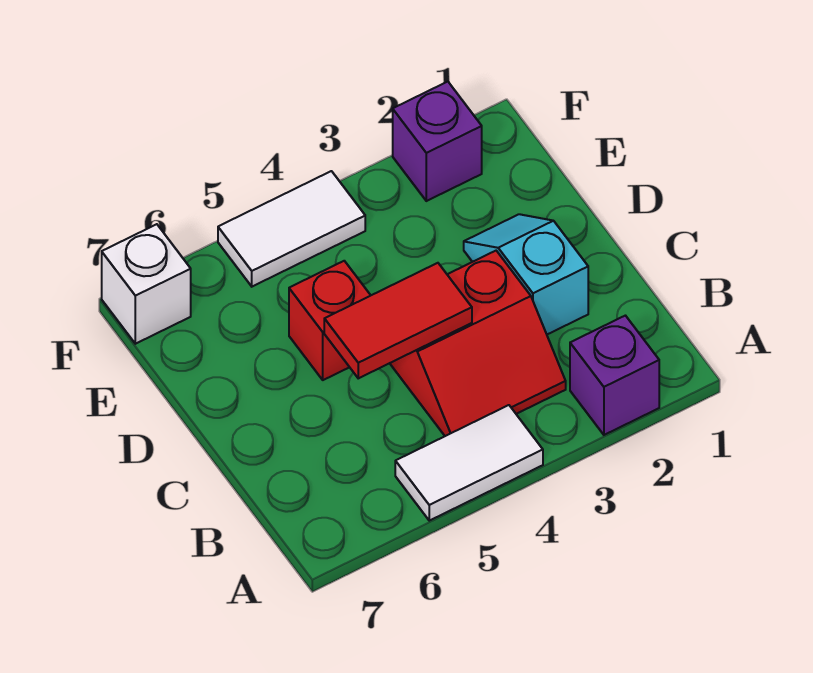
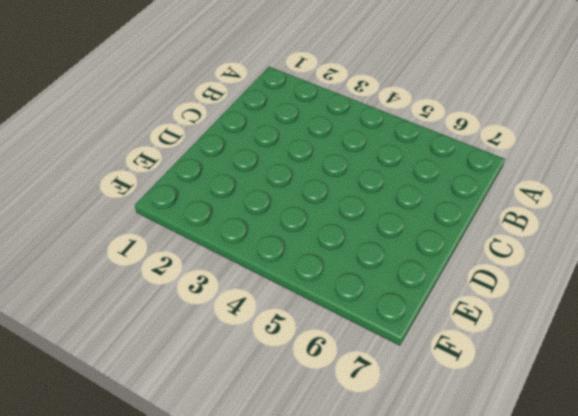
none -> purple brick A2 level 1
none -> white tile A4:A5 level 1

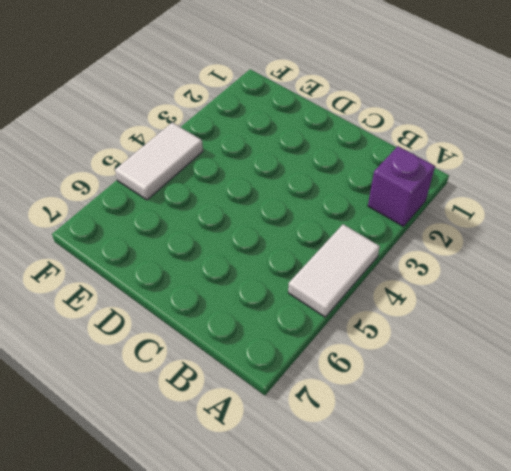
none -> red slope B3:C4 level 1 top C
none -> cyan slope C2:D2 level 1 top C

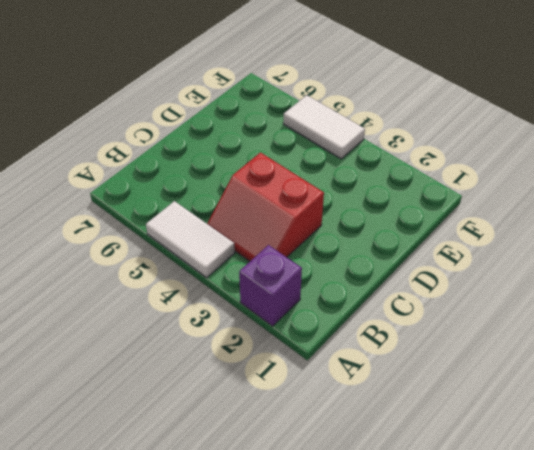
none -> cyan slope C2:D2 level 1 top C
none -> red brick D5 level 1

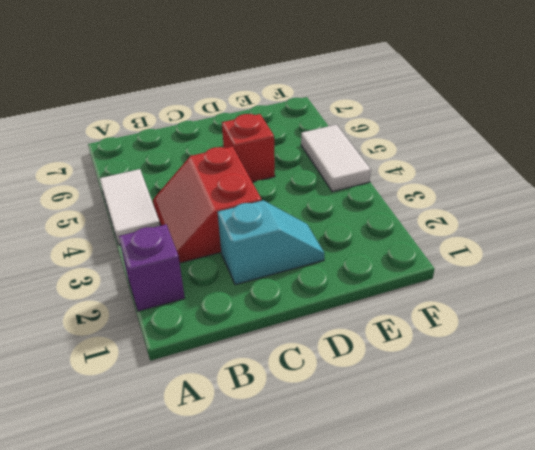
none -> purple brick F2 level 1
none -> white brick F7 level 1

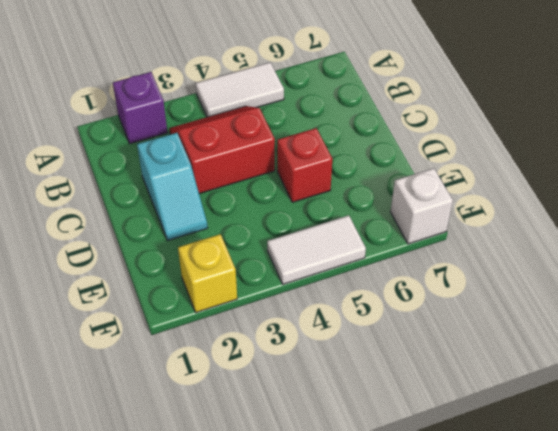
yellow brick F2 level 1 -> purple brick F2 level 1
none -> red tile C4:C5 level 2

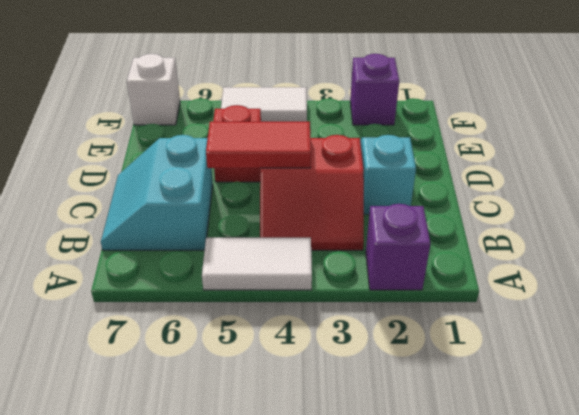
cyan slope B6:C7 level 1 top 6 -> none

